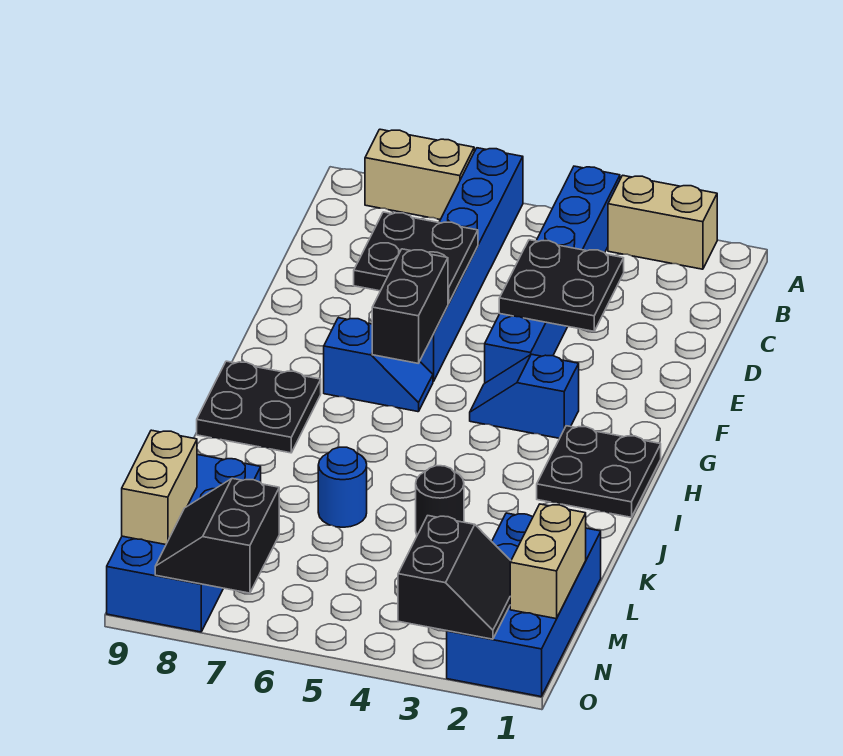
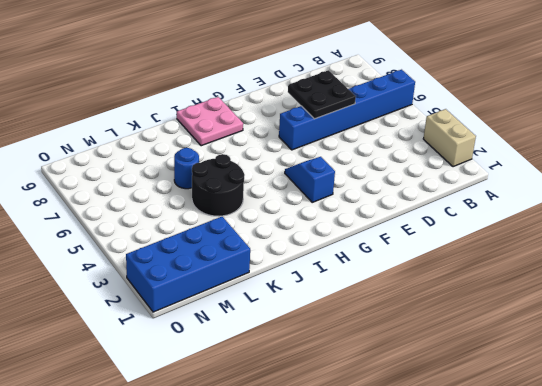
pink plate H8:I9 level 1 -> black plate H8:I9 level 1
black round brick J4:K5 level 1 -> black round brick K4 level 1
none -> blue brick A4:F4 level 1
none -> tan brick A7:A8 level 1
none -> blue slope G6:G7 level 1 top 7

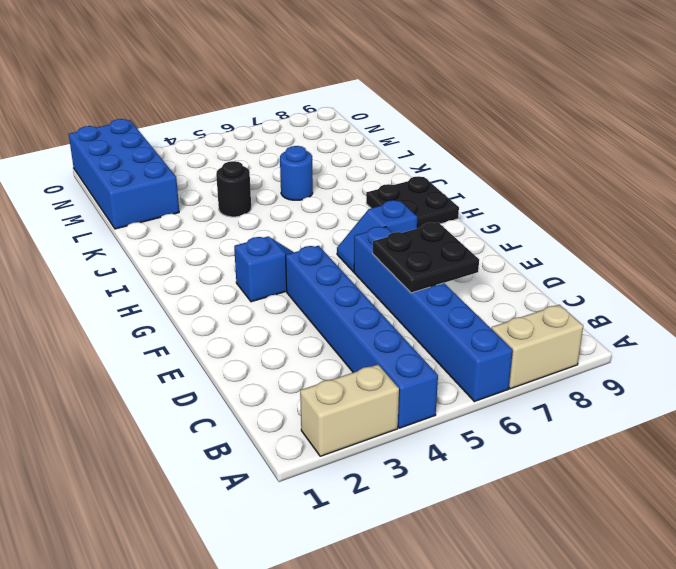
none -> black plate H1:I2 level 1
none -> blue brick L8:O9 level 1
none -> black plate D3:E4 level 2

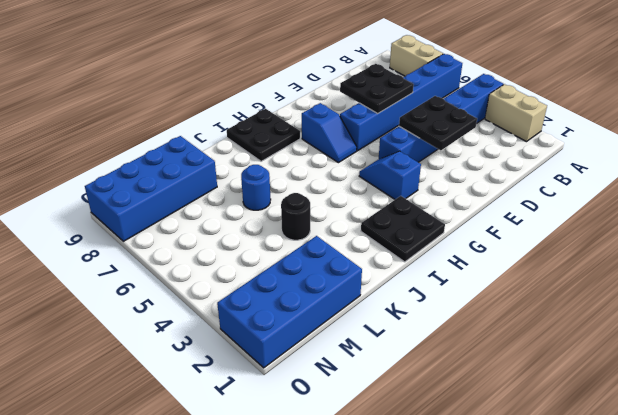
none -> black brick F6:G6 level 2
none -> tan brick M1:N1 level 2
none -> tan brick M9:N9 level 2

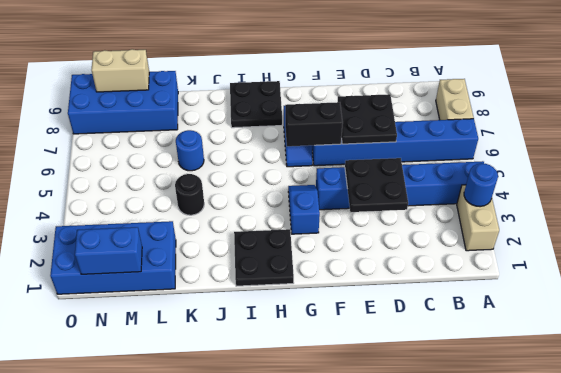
blue round brick A3 level 2 -> none
blue brick M1:N1 level 2 -> tan brick M1:N1 level 2
none -> black slope N2:O3 level 2 top 3
none -> black slope N7:O8 level 2 top 7

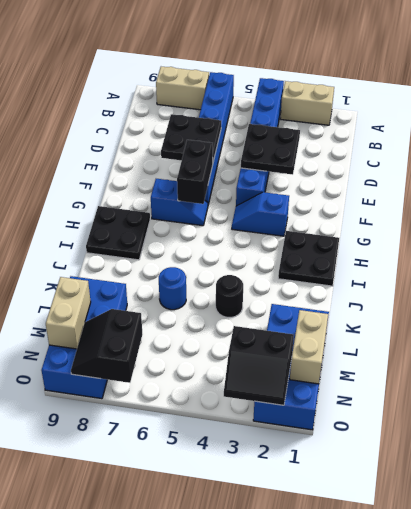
black slope N2:O3 level 2 top N -> black slope N2:O3 level 2 top 3

